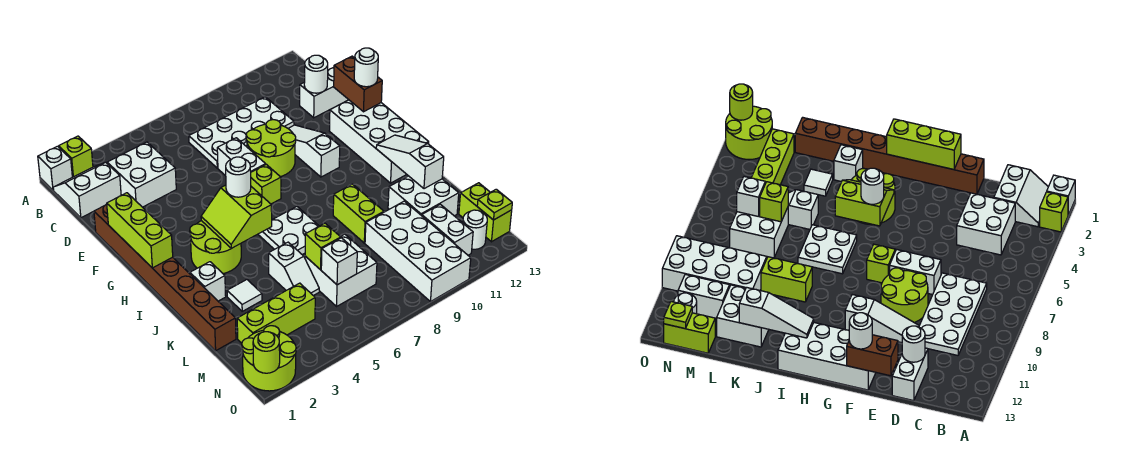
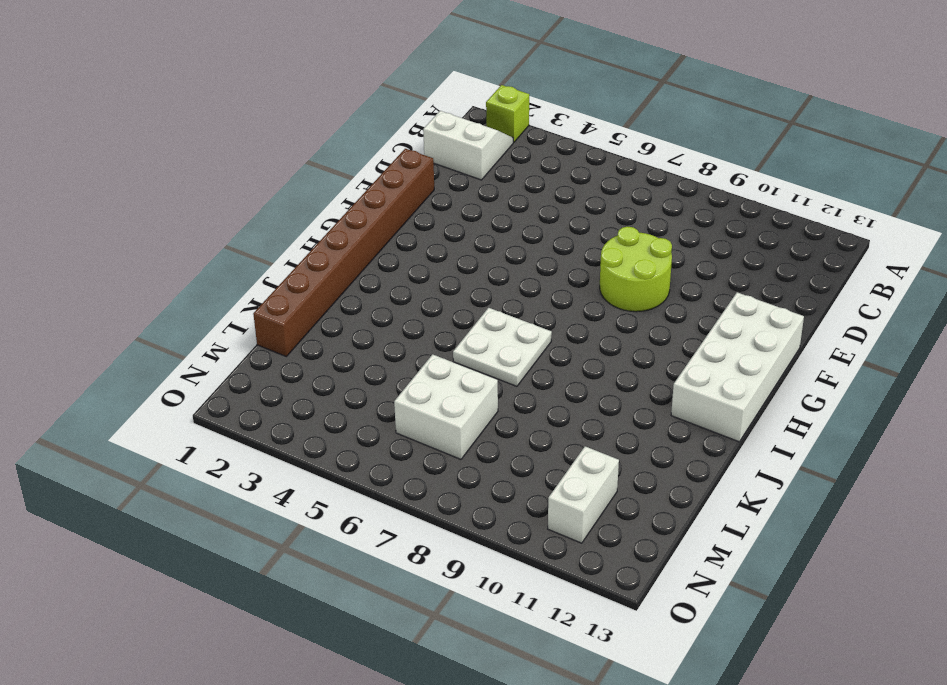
none -> white brick A1 level 1
none -> white brick C3:D4 level 1
none -> white plate C7:D10 level 1
none -> white brick D12:D13 level 1

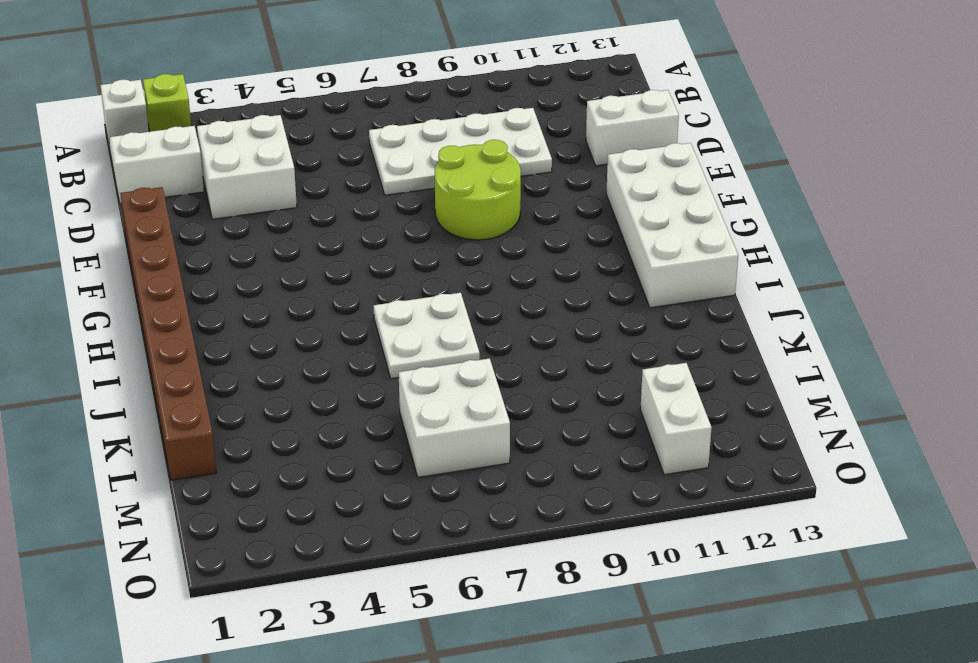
none -> white brick E7:F7 level 1
none -> white slope E10:G10 level 1 top G
none -> lime brick G7 level 1
none -> lime round brick H3:I4 level 1

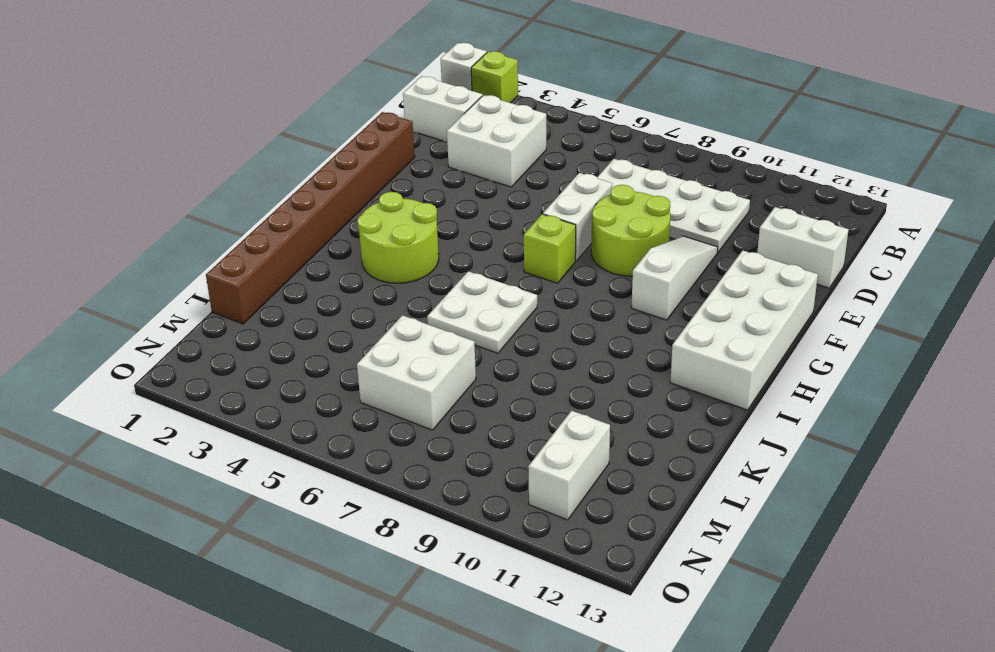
none -> white brick J2 level 1
none -> lime brick J9:K9 level 1
none -> white tile K3 level 1
none -> white slope K5:L5 level 1 top K

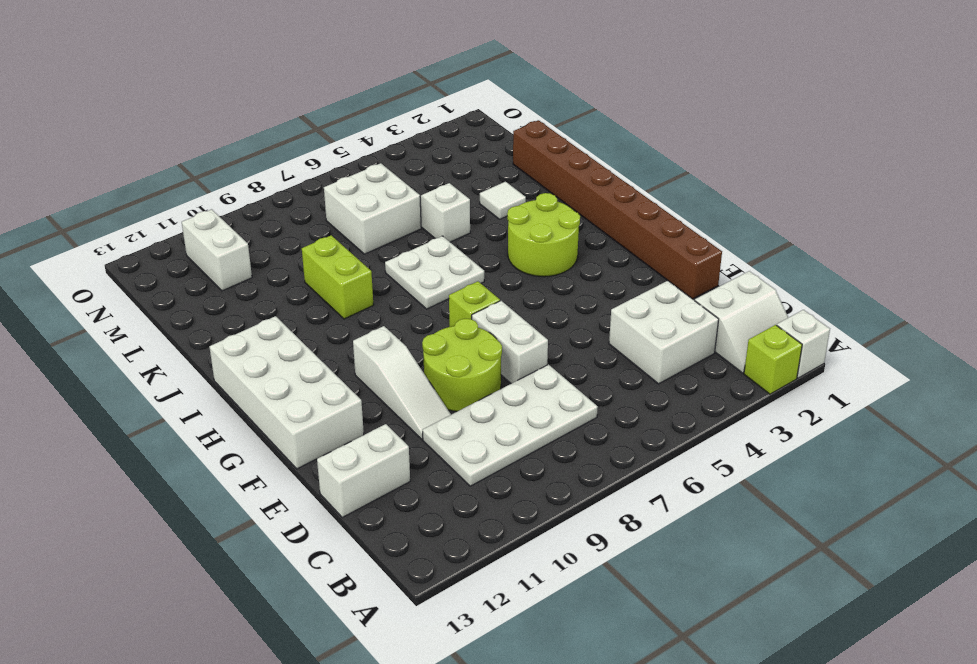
none -> white brick J2 level 1
none -> white brick K11:L12 level 1
none -> white brick L9:O10 level 1
none -> lime brick M2:M4 level 1

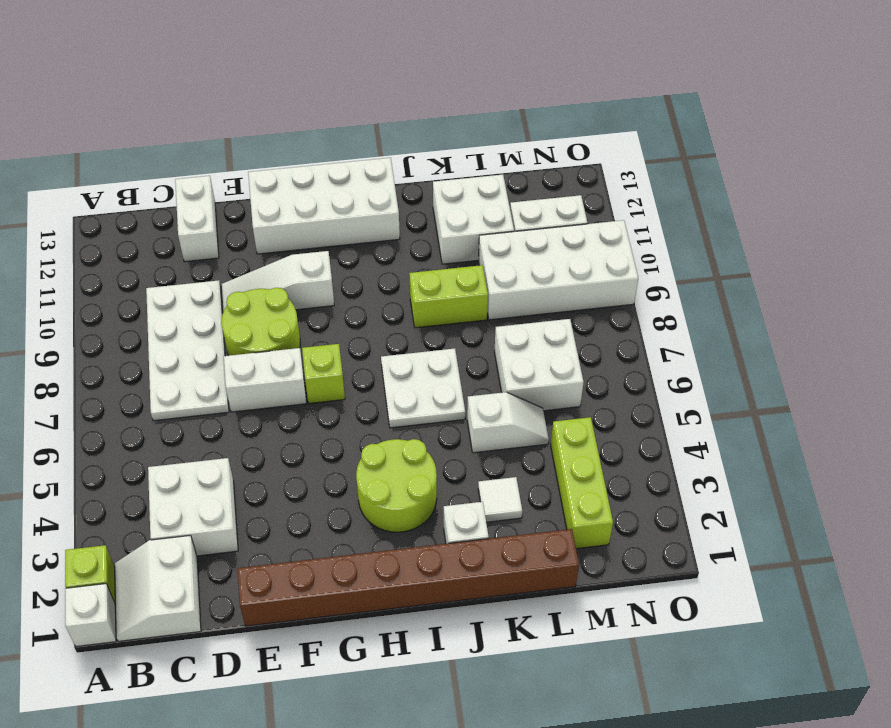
none -> lime brick M13:N13 level 1
none -> lime round brick N1:O2 level 1
none -> white round brick N12 level 1
none -> white round brick D12 level 2

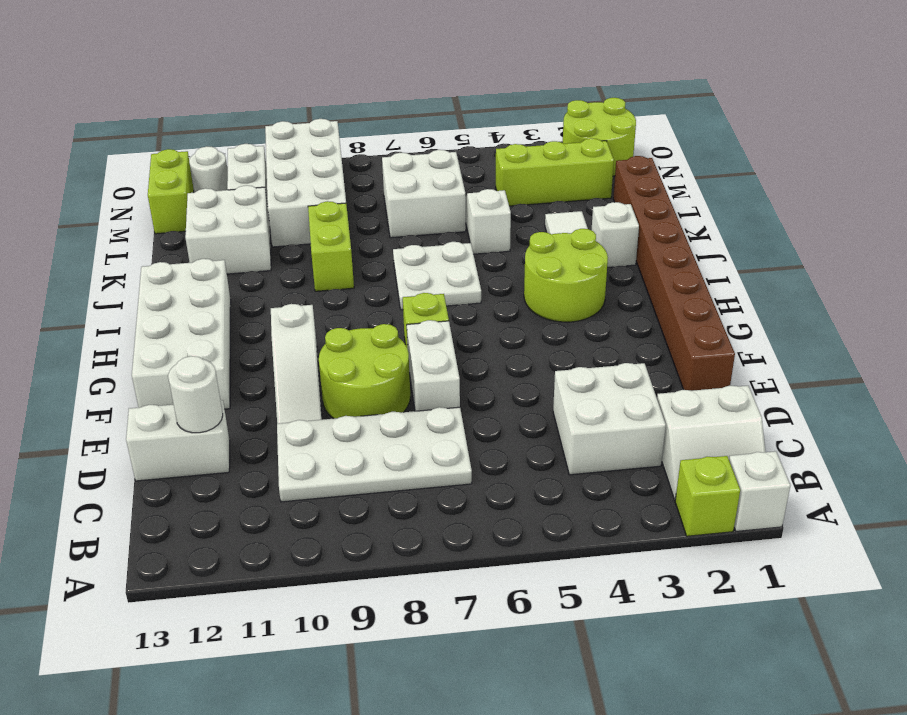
none -> brown brick E13:F13 level 2
none -> lime brick F1:H1 level 2
none -> lime slope H4:I5 level 2 top 5
none -> white slope I12:K12 level 2 top K

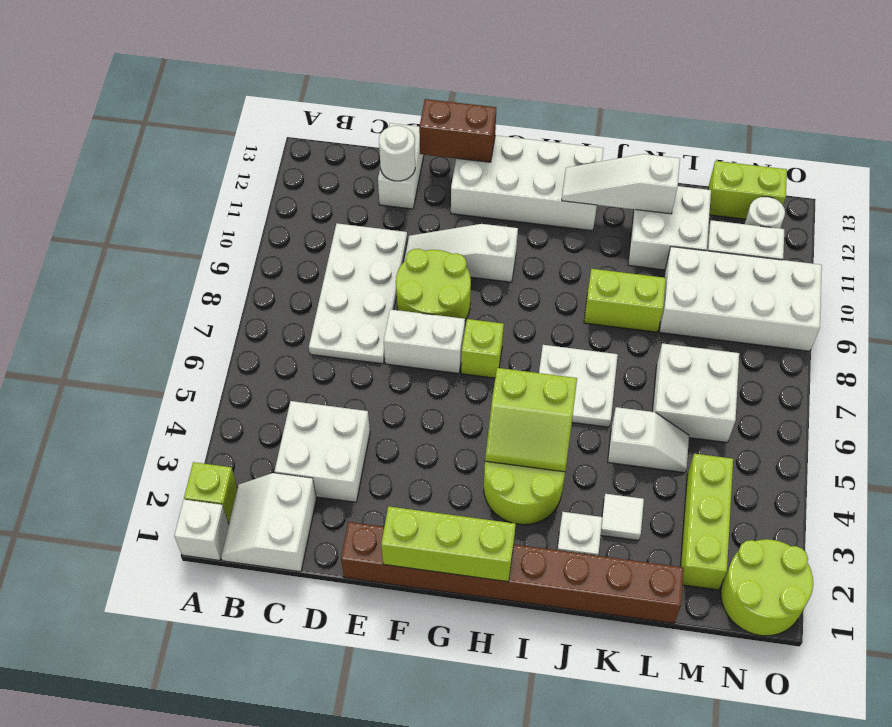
none -> lime brick L6 level 2
none -> white brick M6 level 2
none -> lime plate N13 level 2
none -> lime round brick O1 level 2

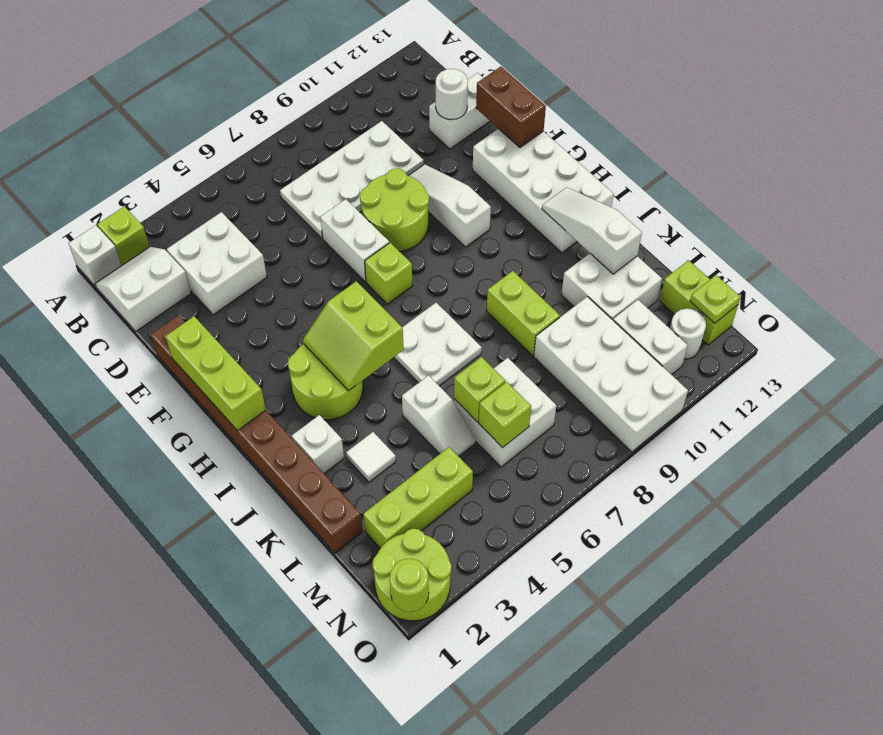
lime brick M6 level 2 -> white brick M6 level 2
none -> white round brick F13 level 3
none -> white round brick H5 level 3

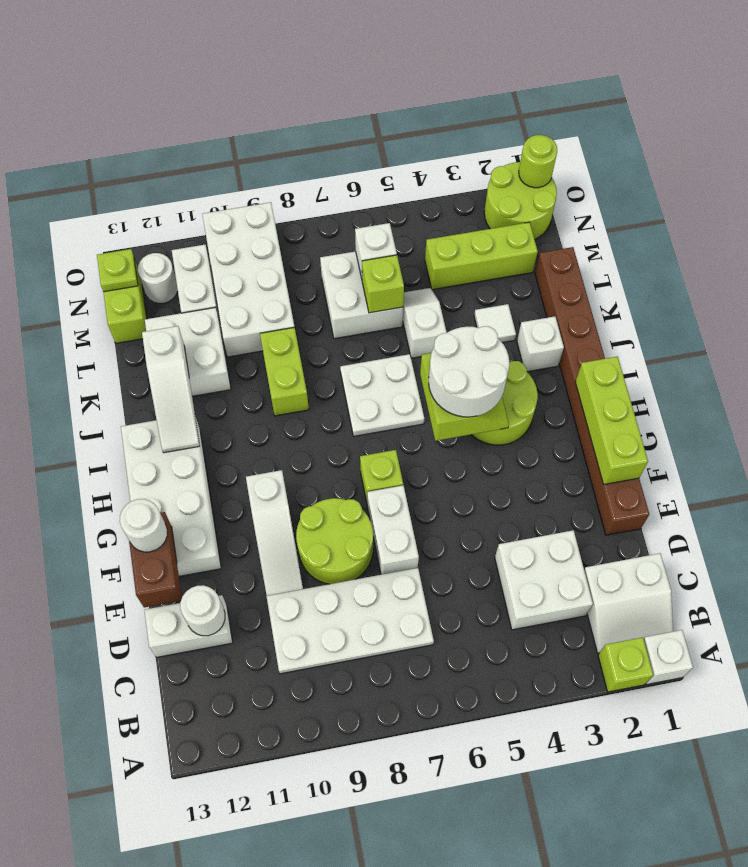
white round brick H4:I5 level 3 -> white round brick H5 level 3

